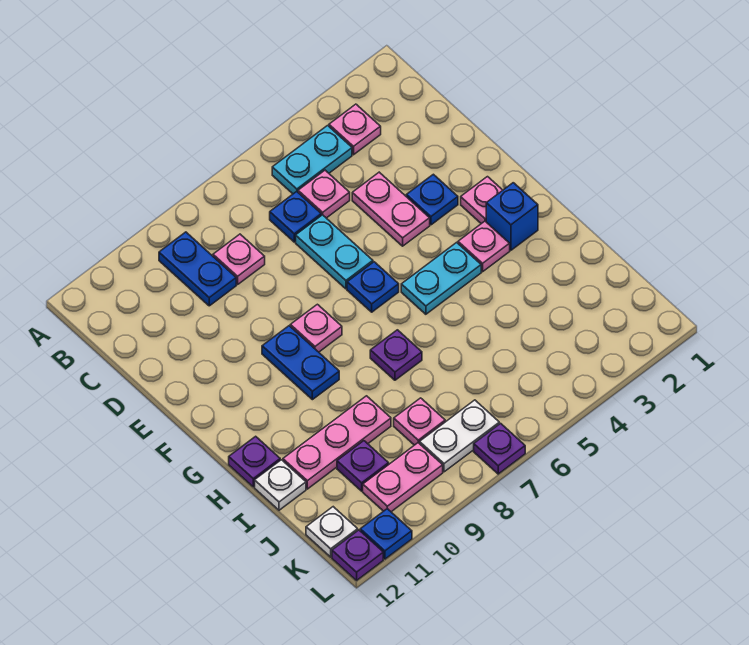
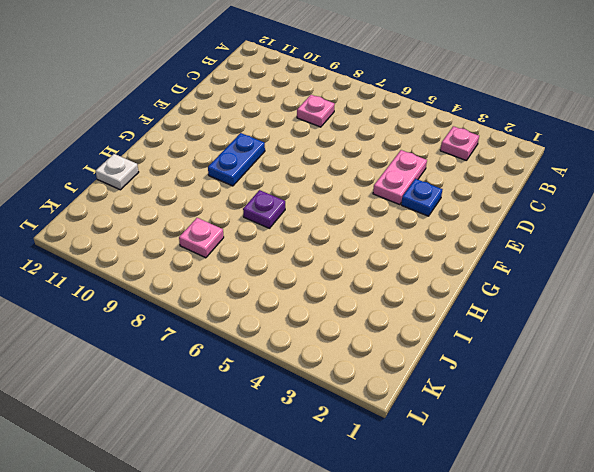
none -> cyan plate B4:B5 level 1
none -> blue plate B9:C9 level 1
none -> pink plate C5 level 1

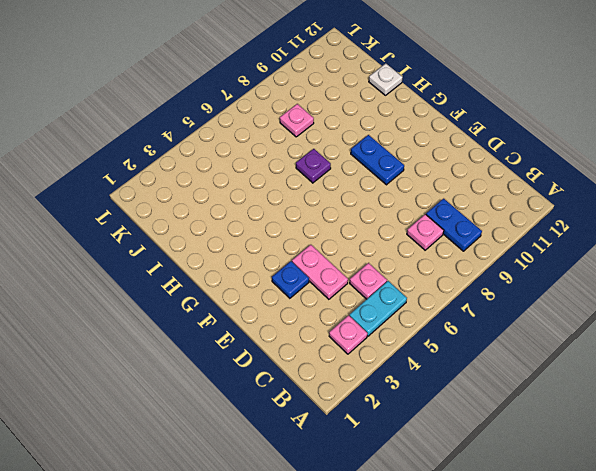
none -> blue plate C6 level 1
none -> cyan plate D6:E6 level 1
none -> pink plate F2 level 1

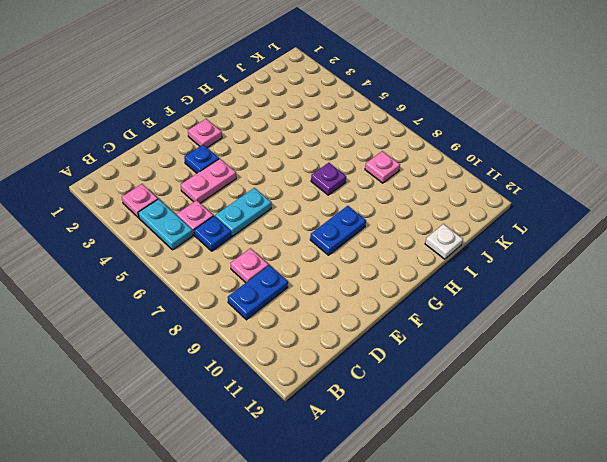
none -> blue plate F6 level 1
none -> pink plate F8 level 1
none -> blue brick G2 level 1

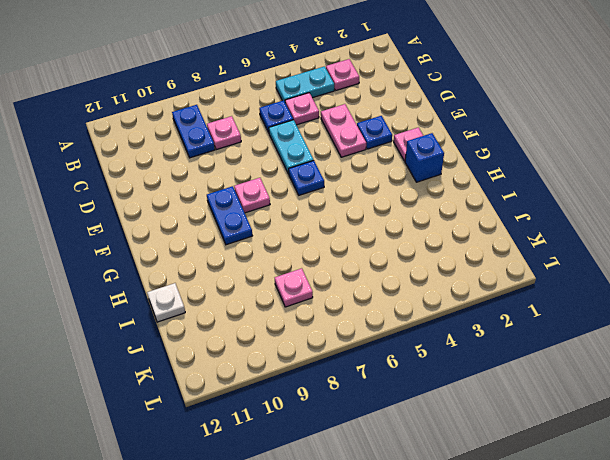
none -> pink plate G3 level 1
none -> cyan plate G4:G5 level 1
none -> purple plate H7 level 1

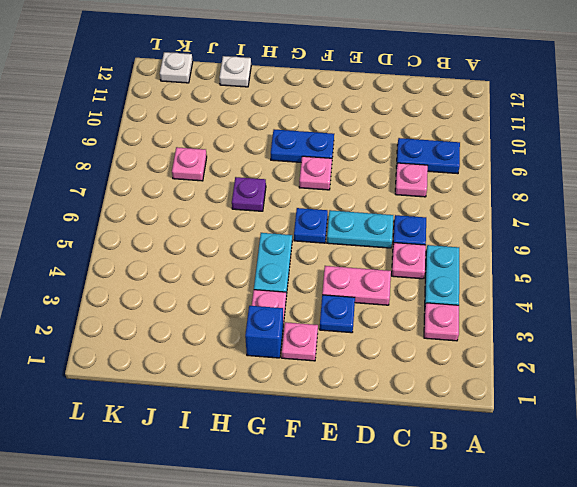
none -> purple plate H12 level 1
none -> pink plate I9:I11 level 1
none -> purple plate J10 level 1

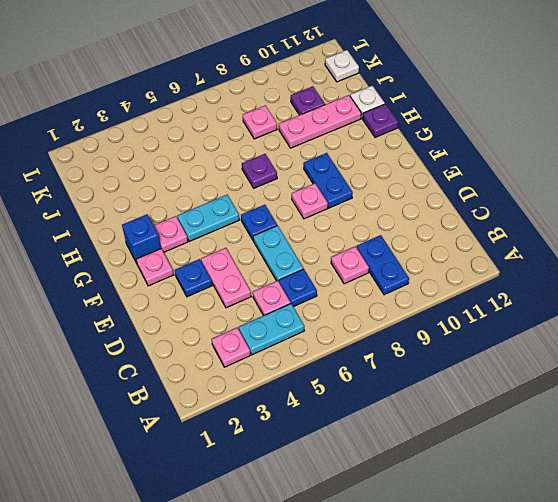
none -> white plate K7:K8 level 1
none -> pink plate K9:K10 level 1
none -> purple plate L7 level 1

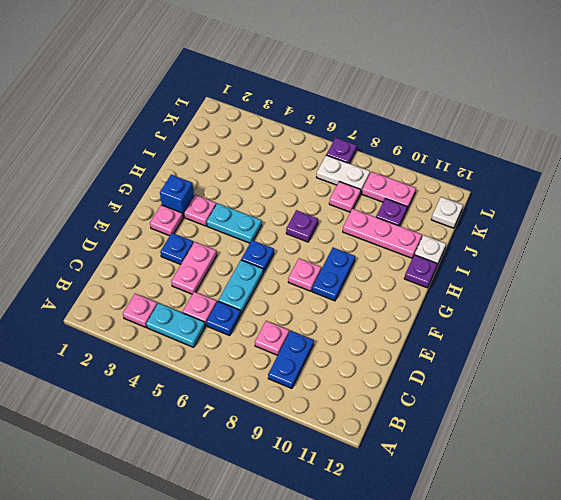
none -> blue plate L11 level 1
none -> purple plate L12 level 1

